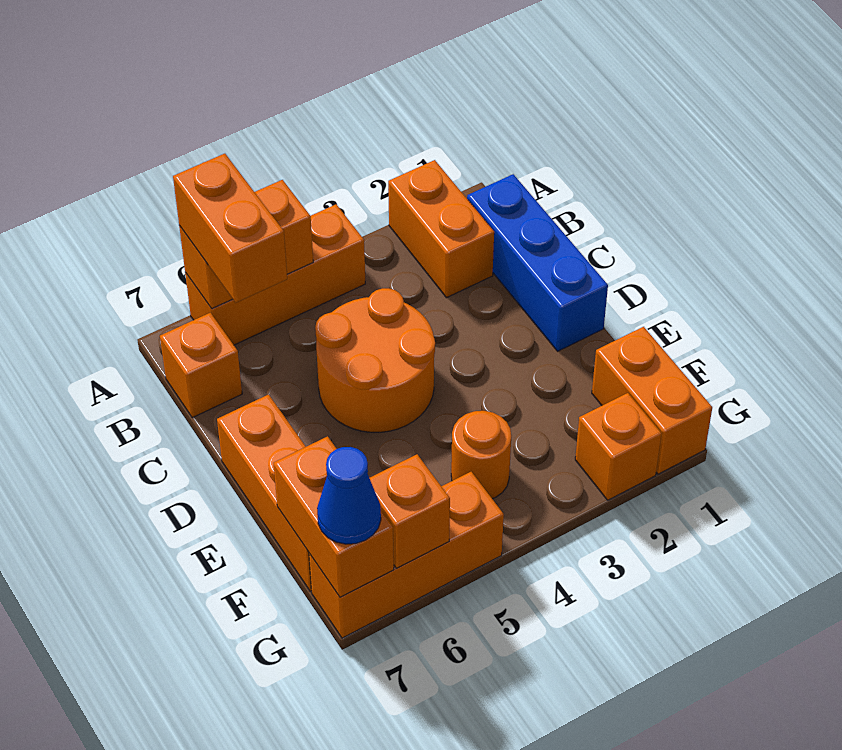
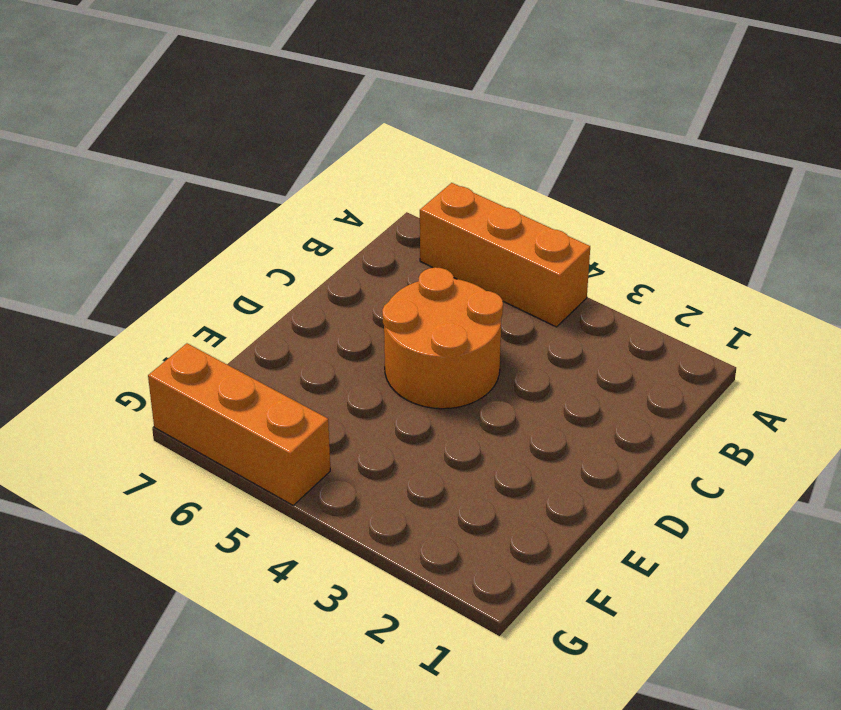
none -> orange brick A2:B2 level 1
none -> blue brick B1:D1 level 1
none -> orange brick B7 level 1

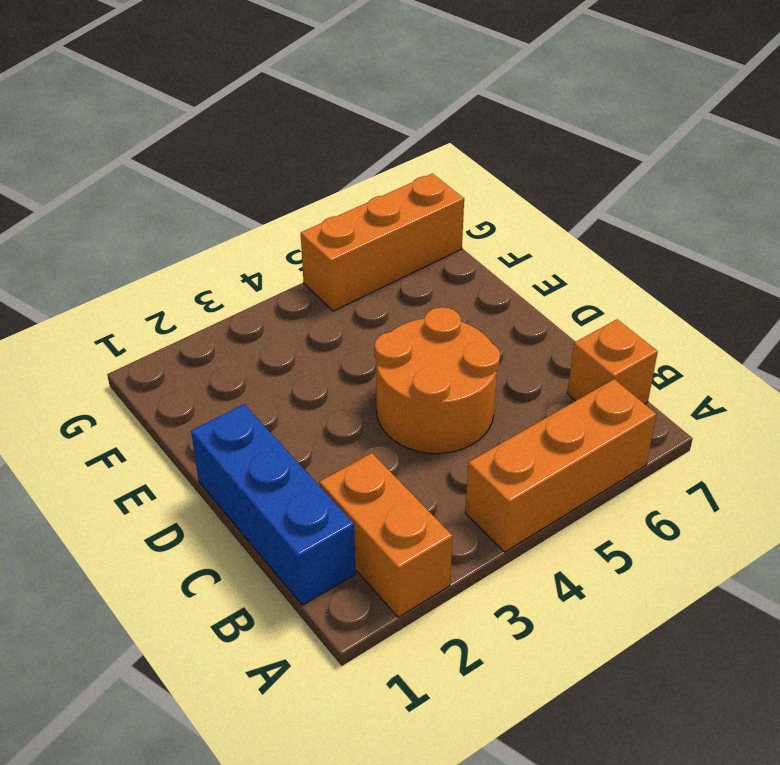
none -> orange brick D7:F7 level 1
none -> orange brick F1:G1 level 1
none -> orange round brick F4 level 1

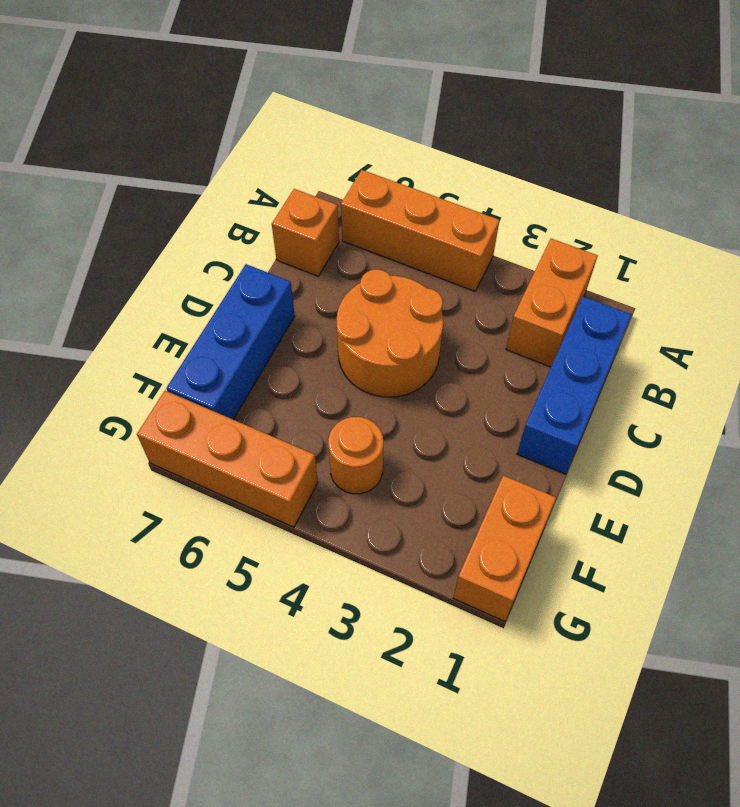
blue brick D7:F7 level 1 -> orange brick D7:F7 level 1
none -> orange brick G2 level 1
none -> orange brick A5:A6 level 2
none -> orange brick F7:G7 level 2

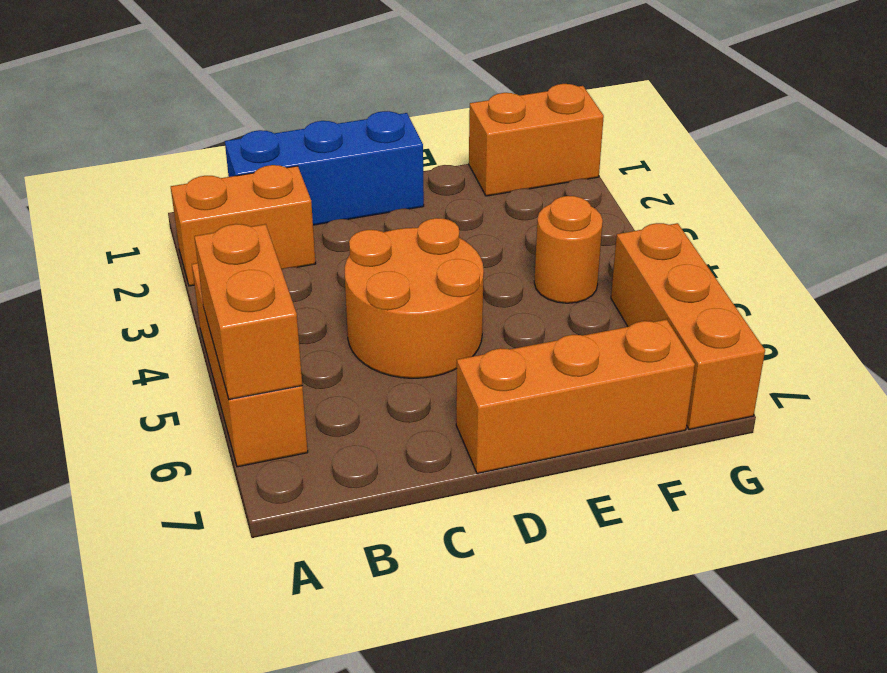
none -> orange brick B7 level 1
none -> orange brick G2 level 1
none -> orange brick F7:G7 level 2

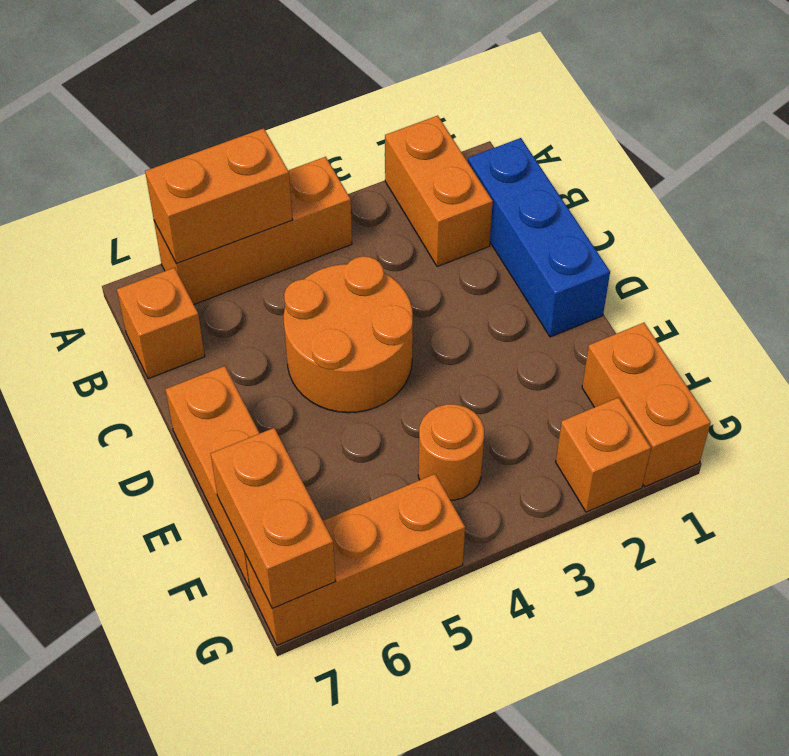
none -> orange brick G6 level 2
none -> orange brick A6:B6 level 3
none -> blue cone G7 level 3

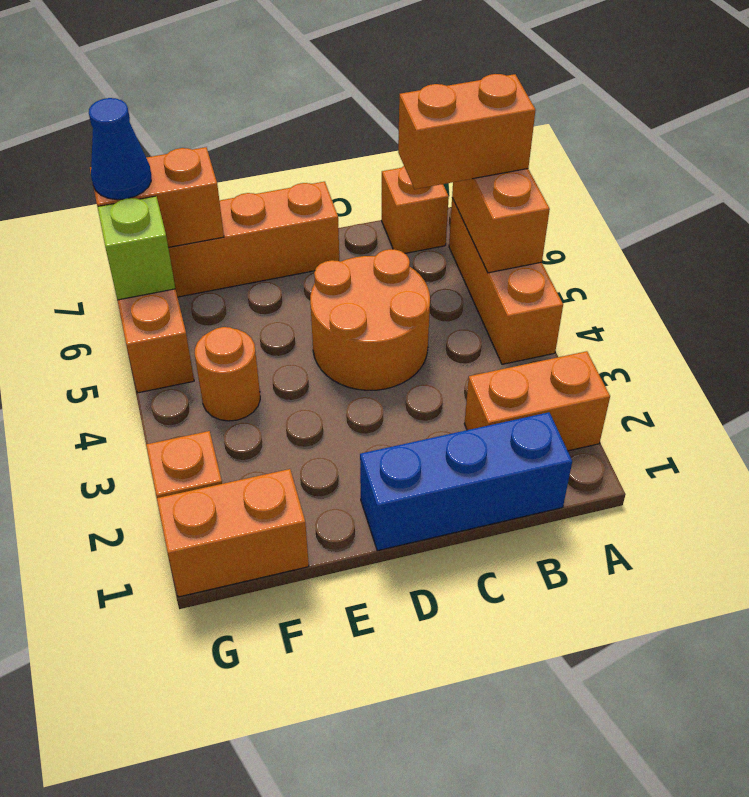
lime brick G6 level 2 -> orange brick G6 level 2

